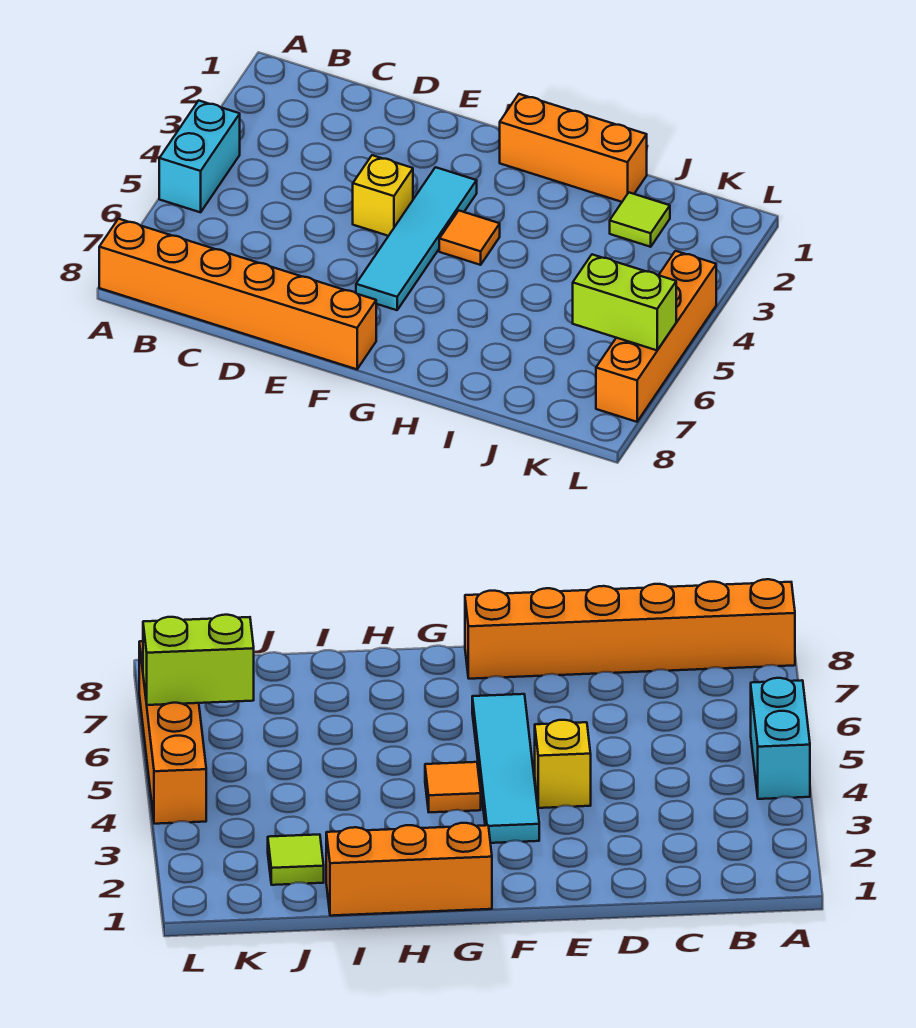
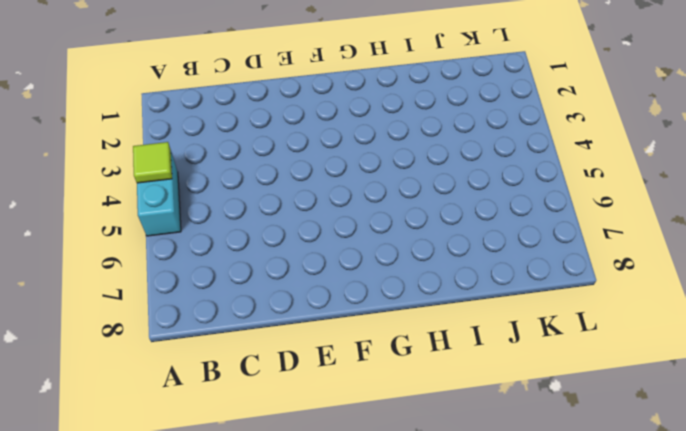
lime tile A4 level 2 -> lime tile J2 level 1
none -> orange brick A8:F8 level 1
none -> yellow brick E4 level 1

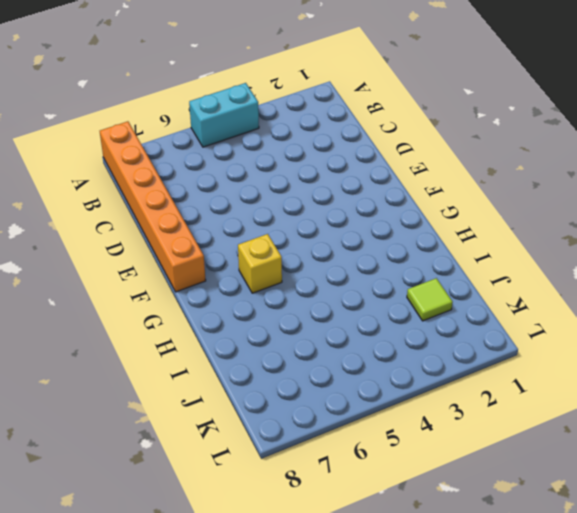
yellow brick G6 level 1 -> yellow brick E4 level 1
none -> cyan tile F3:F6 level 1
none -> orange brick G1:I1 level 1

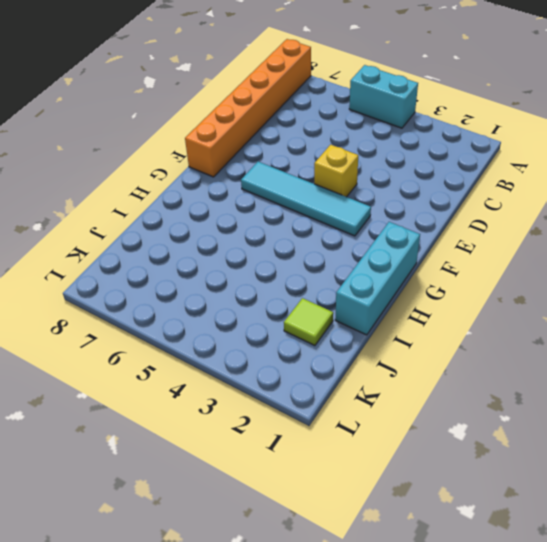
cyan brick G1:I1 level 1 -> orange brick G1:I1 level 1
none -> orange tile G4 level 1
none -> orange brick L4:L7 level 1

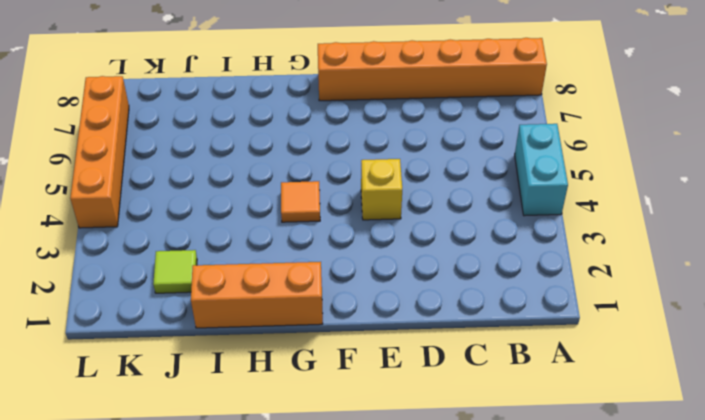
none -> cyan tile F3:F6 level 1
none -> lime brick K6:L6 level 2

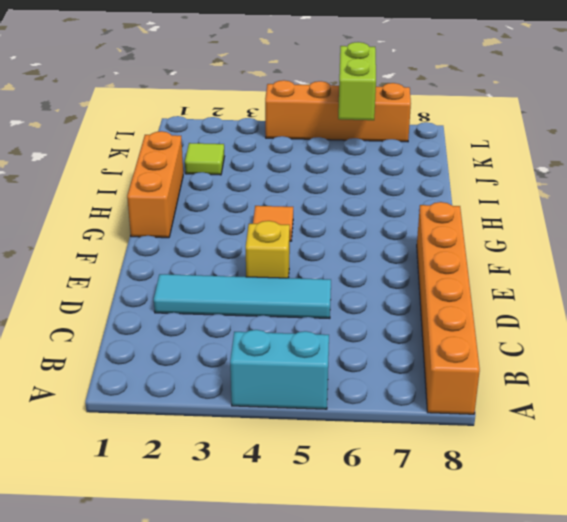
cyan tile D2:D5 level 1 -> cyan tile F3:F6 level 1

